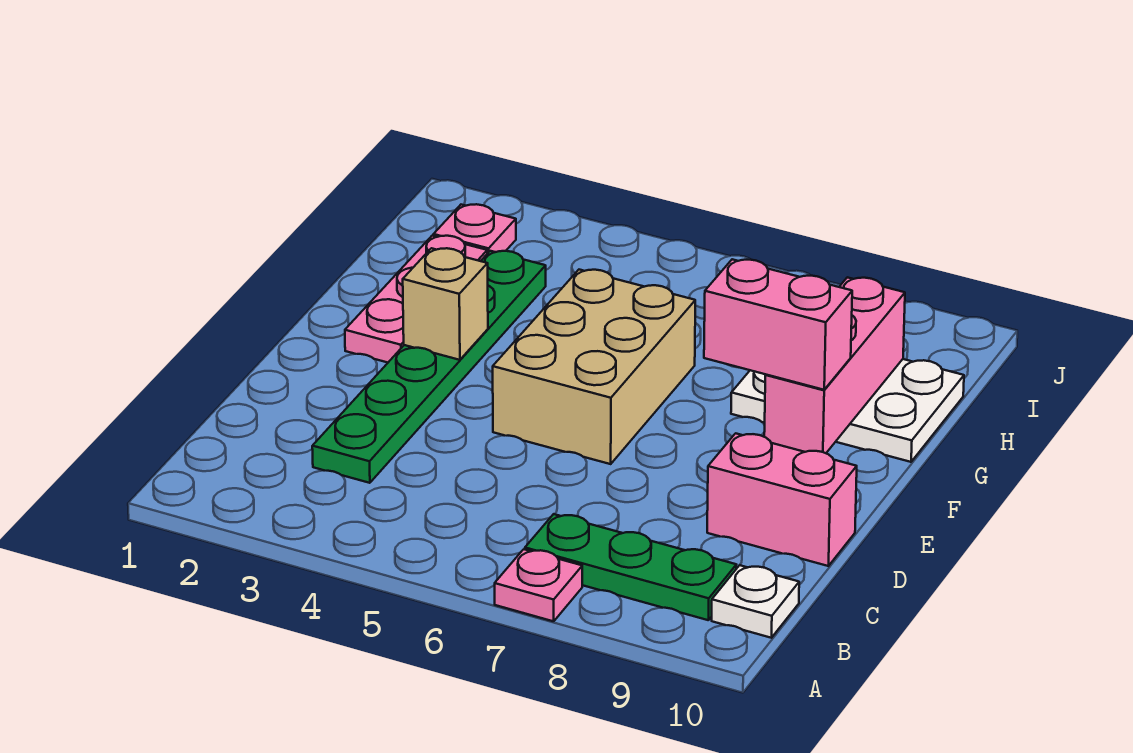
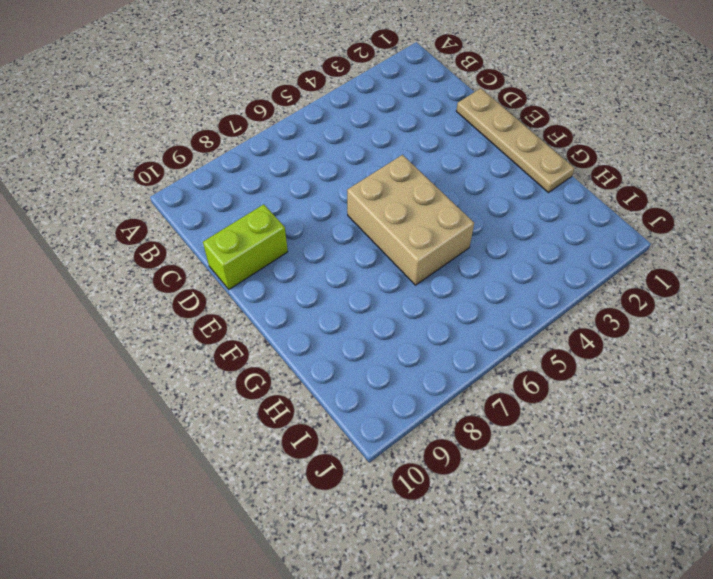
tan plate D1:G1 level 1 -> none
lime brick D9:D10 level 1 -> pink brick D9:D10 level 1
none -> pink plate A7 level 1
none -> green plate B7:B9 level 1
none -> white plate B10 level 1

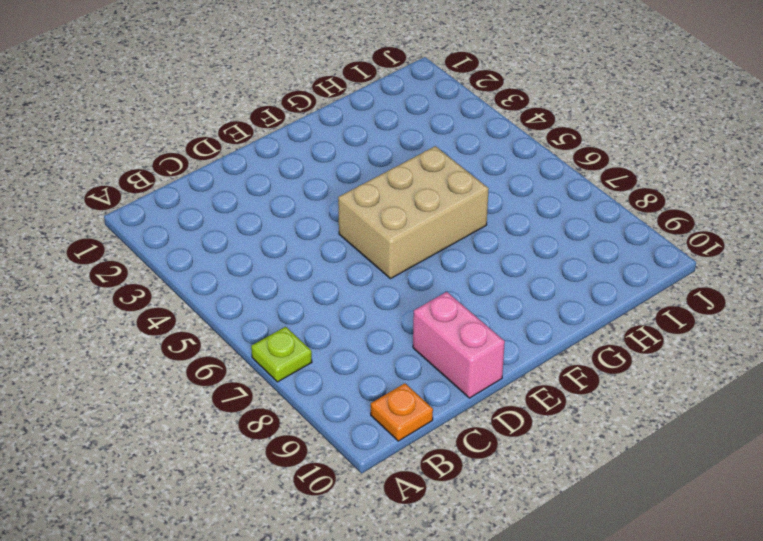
lime plate A7 level 1 -> pink plate A7 level 1
orange plate B10 level 1 -> white plate B10 level 1
none -> green plate B7:B9 level 1
none -> green plate C3:H3 level 1
none -> pink plate F2:H2 level 1

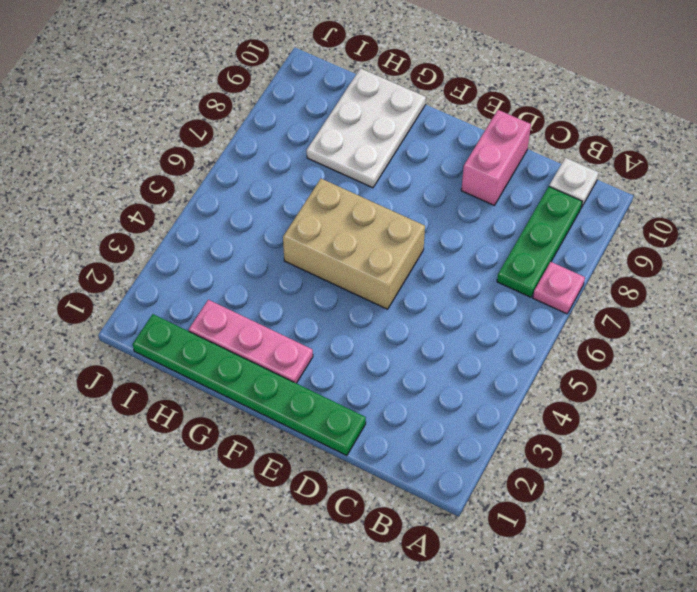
green plate D1:I1 level 1 -> green plate C3:H3 level 1
none -> pink plate I2 level 1
none -> tan brick F3 level 2
none -> pink brick F9:H9 level 2

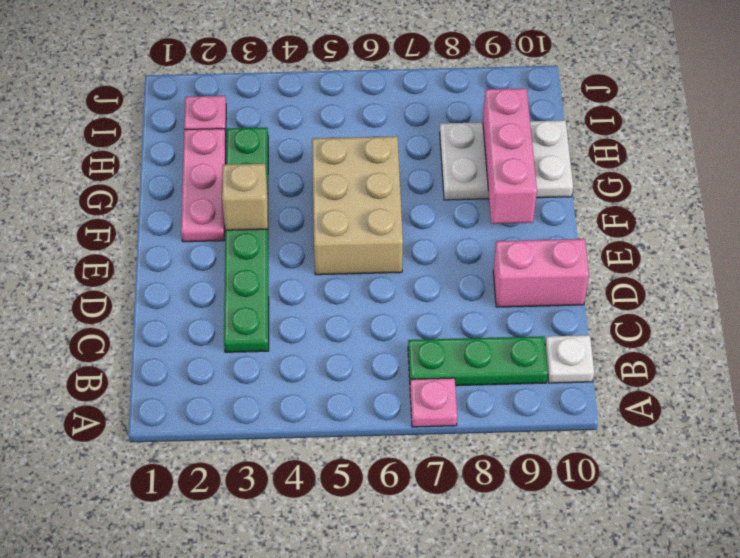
none -> pink brick F8:F9 level 3

